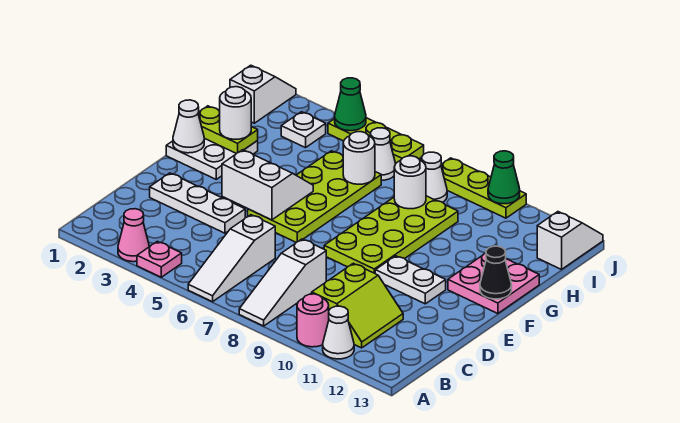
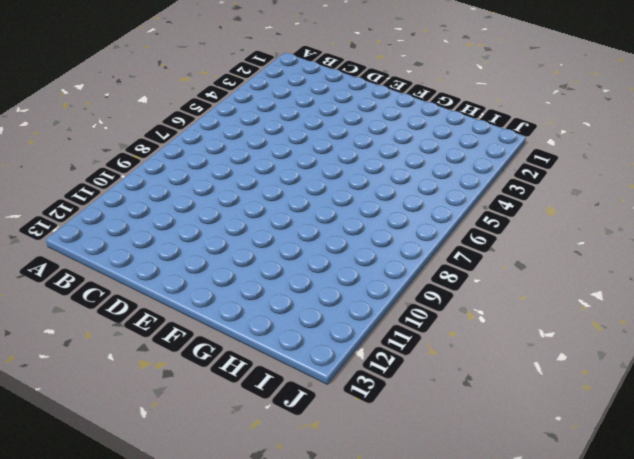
none -> pink cone A3 level 1
none -> pink plate A4 level 1
none -> white slope A6:C6 level 1 top C

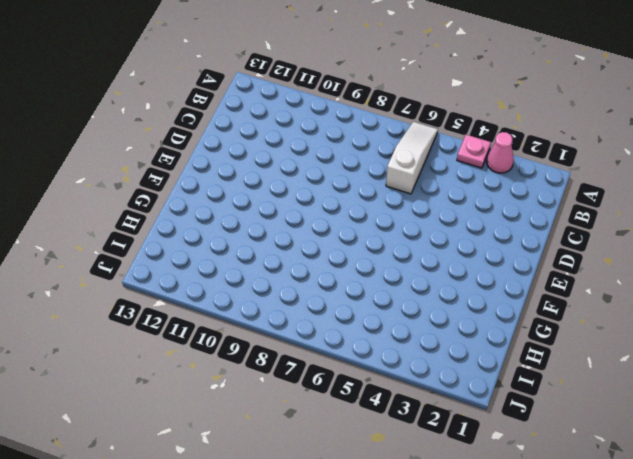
none -> white slope A8:C8 level 1 top C
none -> pink round brick A10 level 1
none -> white cone A11 level 1

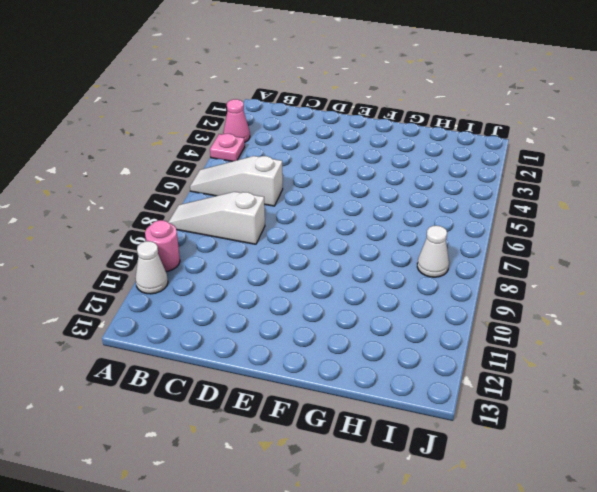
none -> lime slope B10:C11 level 1 top 10
none -> white plate D2:D4 level 1
none -> lime plate E5:H6 level 1

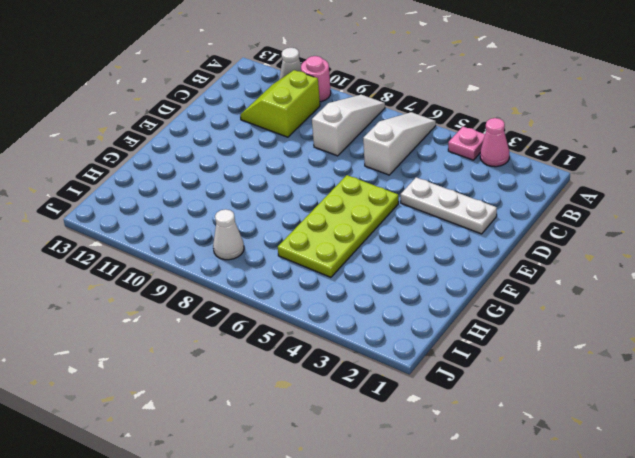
none -> lime plate E8:H9 level 1
none -> white plate E10:E11 level 1
none -> white plate F1:G2 level 1

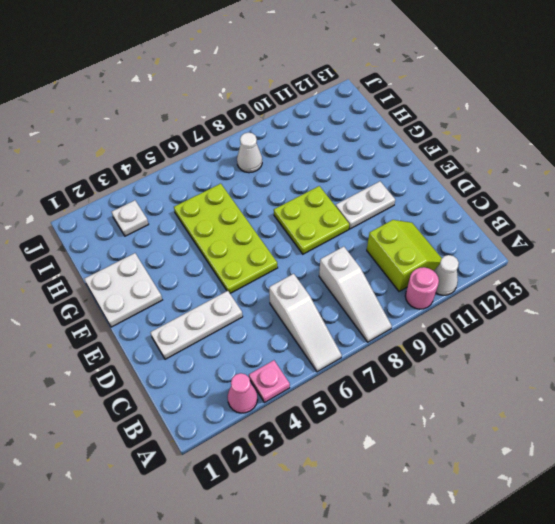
lime plate E8:F9 level 1 -> lime plate E8:H9 level 1
none -> pink plate F12:G13 level 1
none -> white slope I1:J1 level 1 top I
none -> white cone I6 level 1

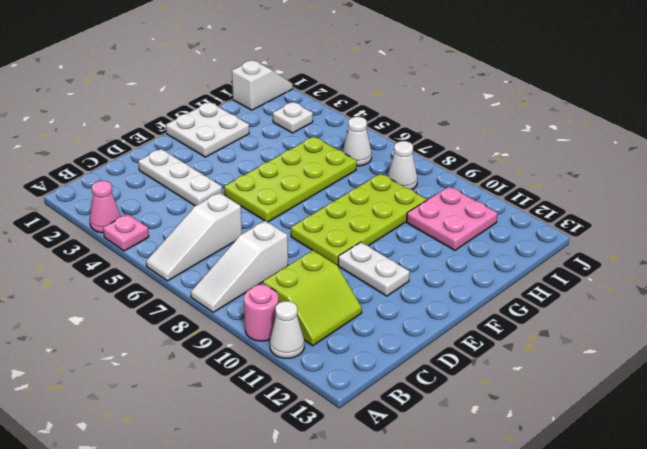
pink plate H10:I11 level 1 -> pink plate F12:G13 level 1
none -> white slope I13:J13 level 1 top I
none -> lime plate J4:J6 level 1
none -> lime plate J8:J10 level 1

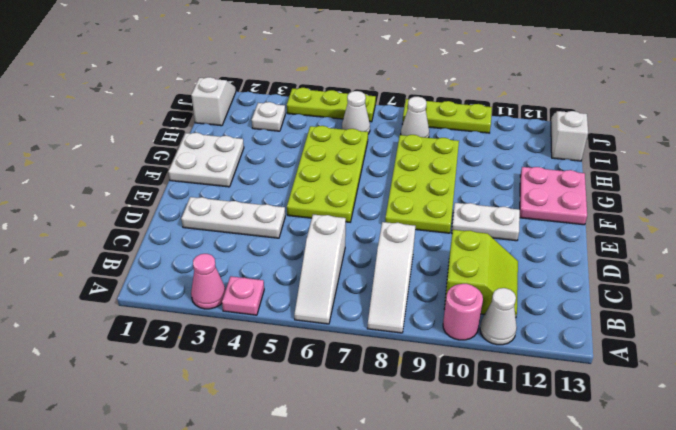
none -> white slope E4:F5 level 2 top E
none -> white cone F1 level 2
none -> black cone F13 level 2

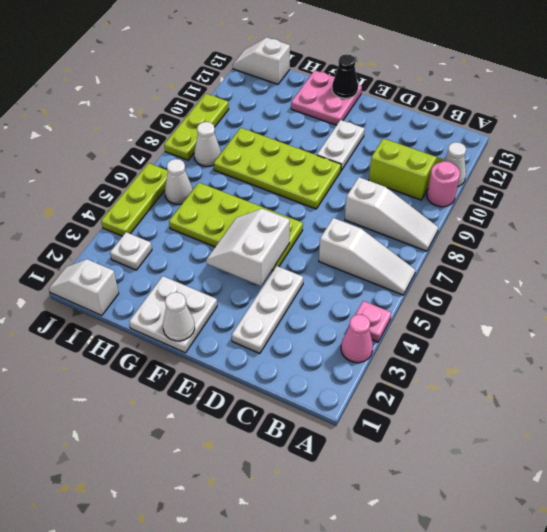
none -> lime plate G1:G2 level 2
none -> white round brick H6 level 2
none -> white round brick H8 level 2

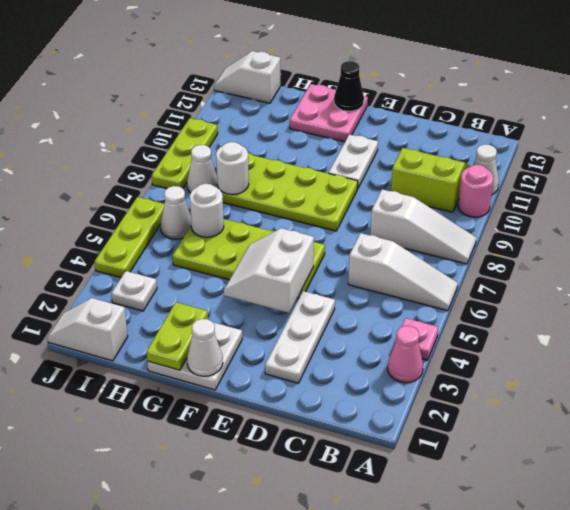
none -> green cone J4 level 2
none -> green cone J10 level 2
none -> white round brick G2 level 3

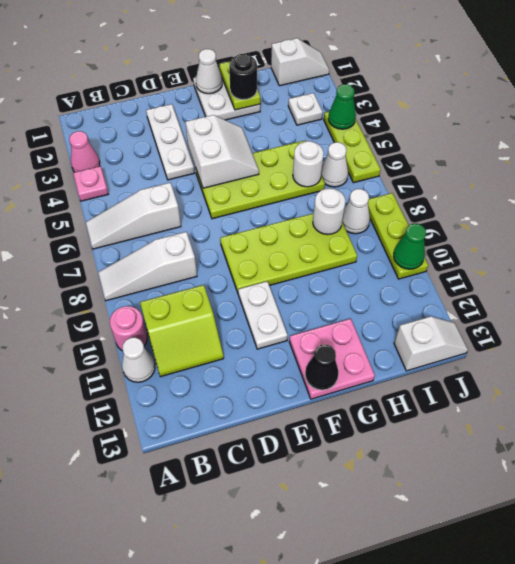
black round brick G2 level 3 -> white round brick G2 level 3

